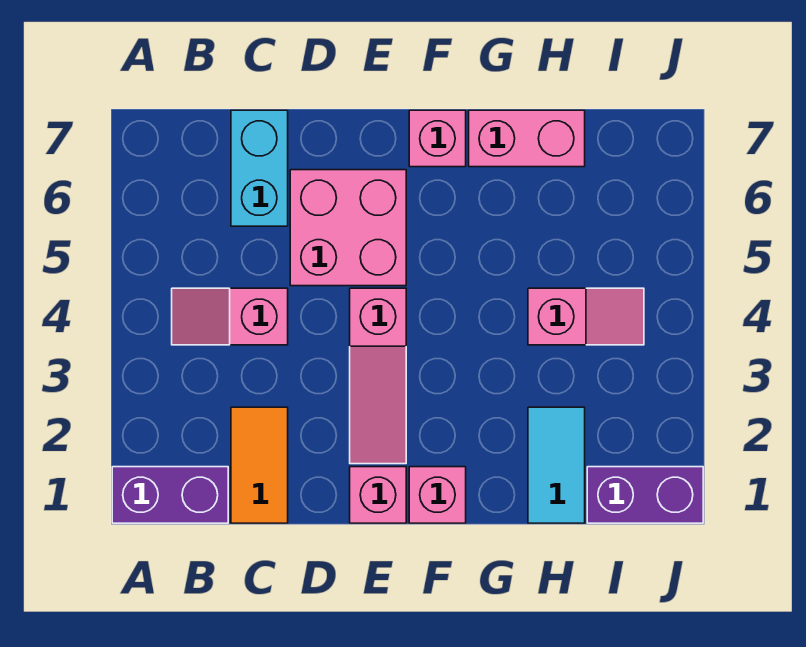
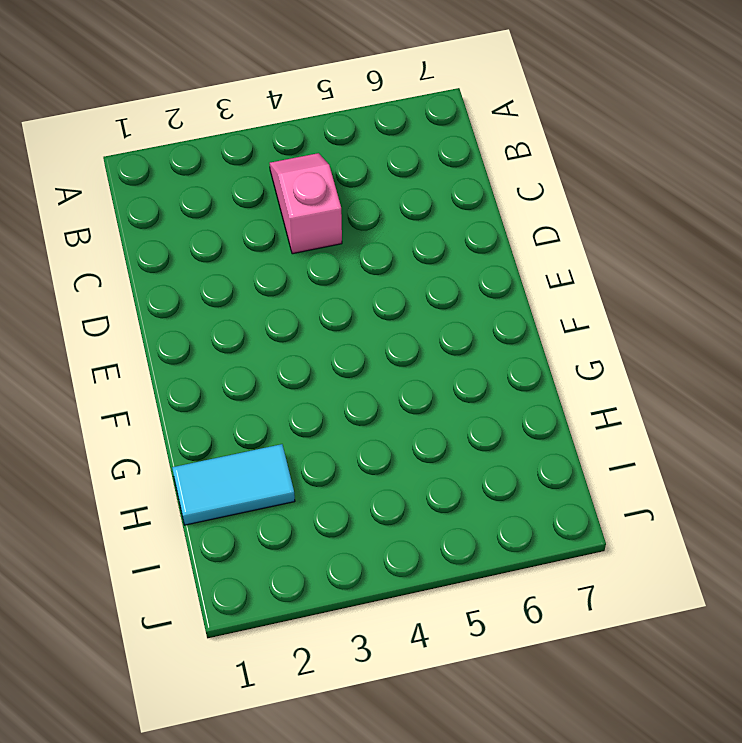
none -> purple brick A1:B1 level 1
none -> orange tile C1:C2 level 1
none -> cyan brick C6:C7 level 1

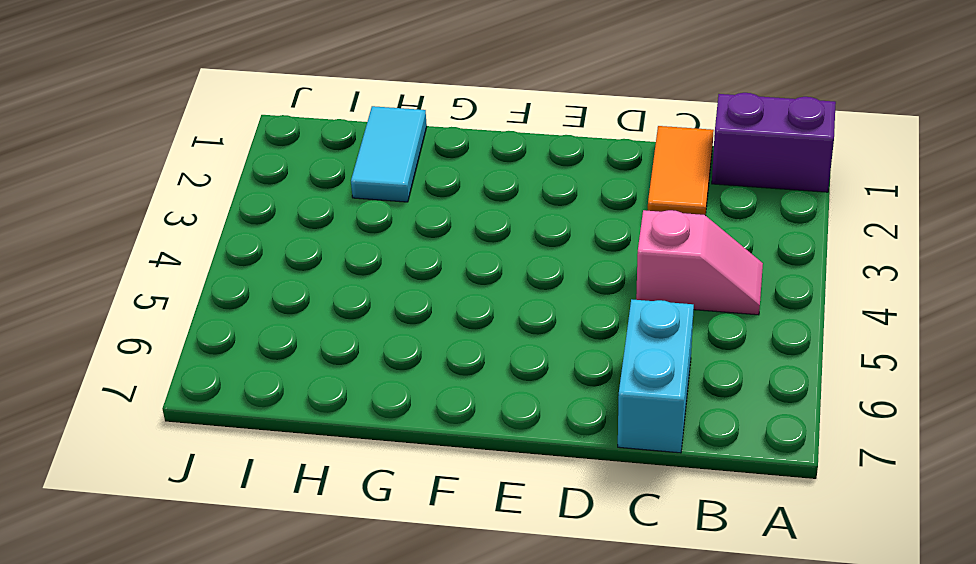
none -> pink brick D5:E6 level 1
none -> pink brick E1 level 1
none -> pink slope E2:E4 level 1 top 4

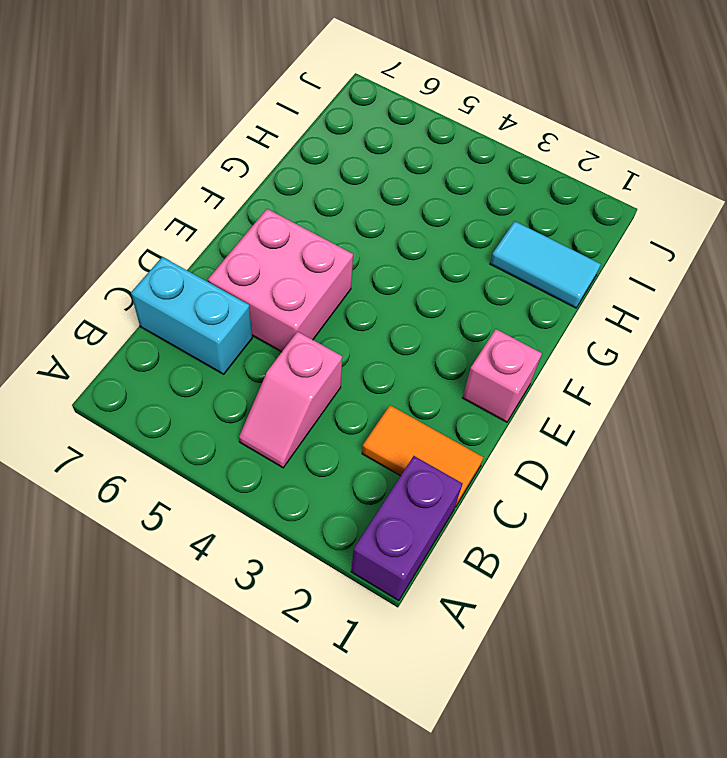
none -> pink slope E2:E4 level 1 top 4
none -> pink brick F1 level 1
none -> pink brick F7 level 1

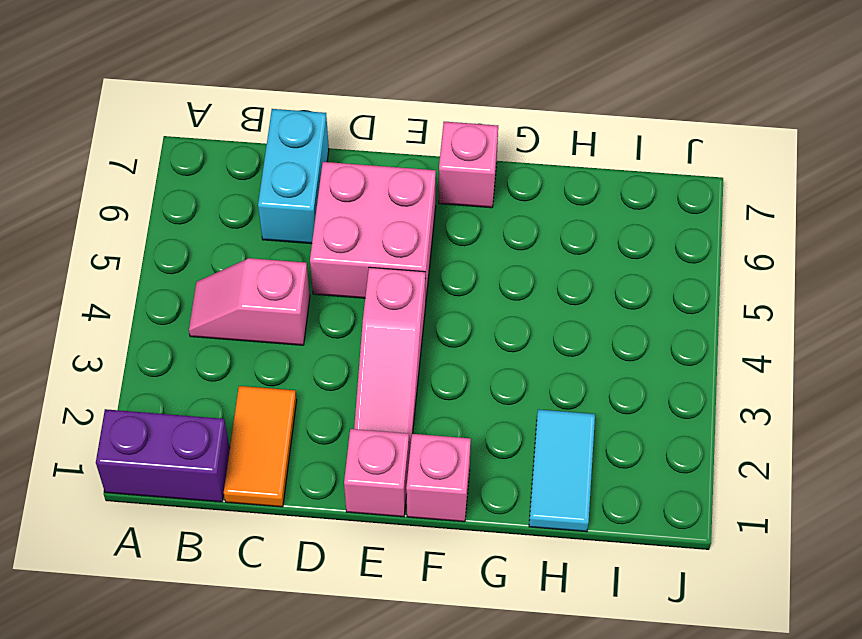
none -> pink brick G7:H7 level 1
none -> pink slope H4:I4 level 1 top H
none -> purple brick I1:J1 level 1

